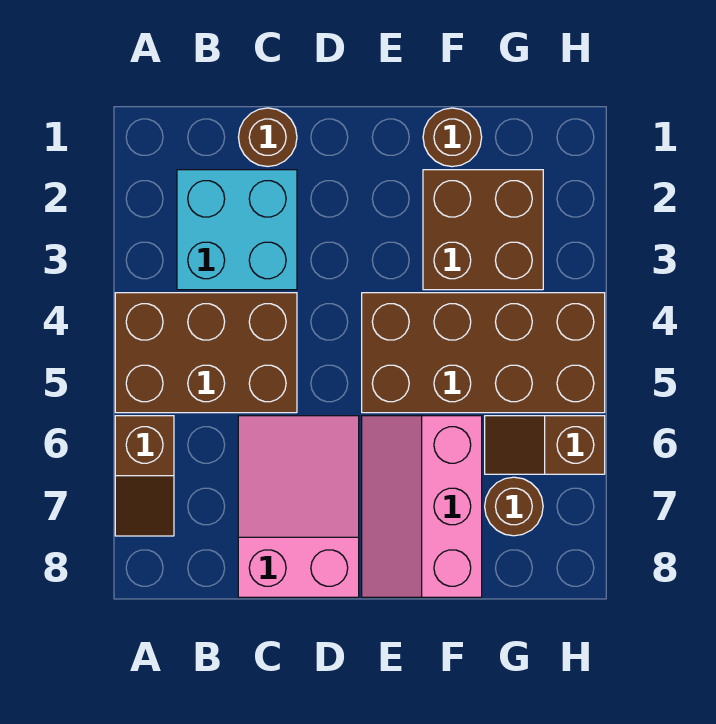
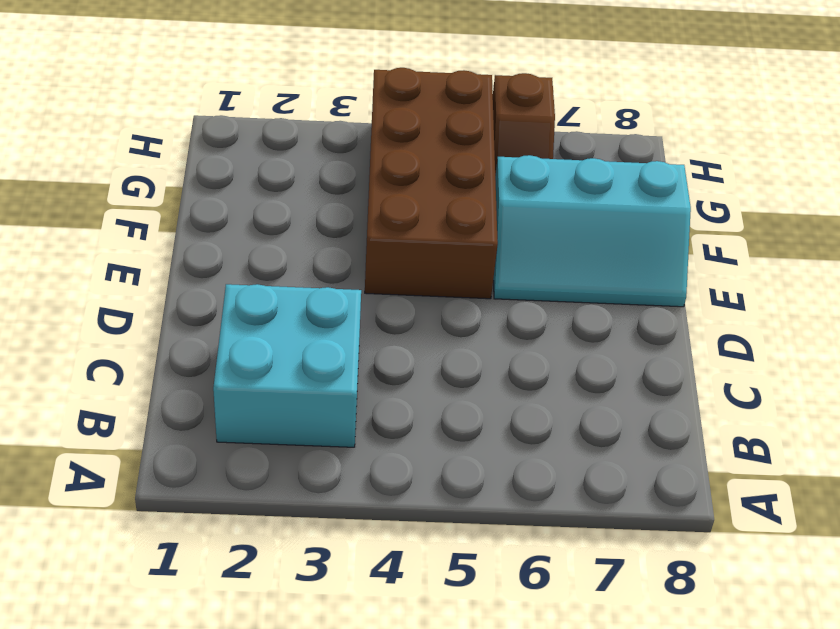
cyan slope E6:F8 level 1 top F -> pink slope E6:F8 level 1 top F
none -> brown brick A4:C5 level 1
none -> brown slope A6:A7 level 1 top 6

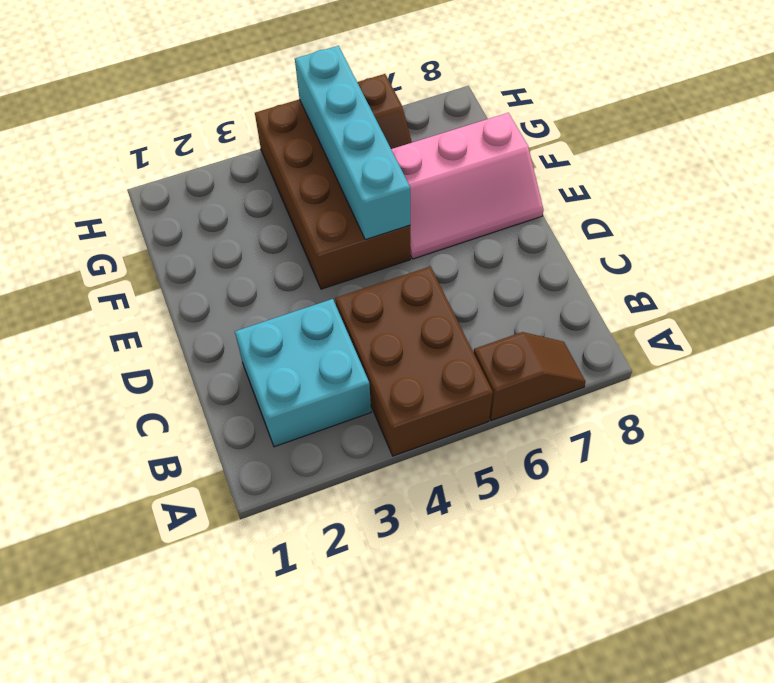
cyan brick E5:H5 level 2 -> none
none -> brown round brick C1 level 1
none -> pink slope C6:D8 level 1 top 8

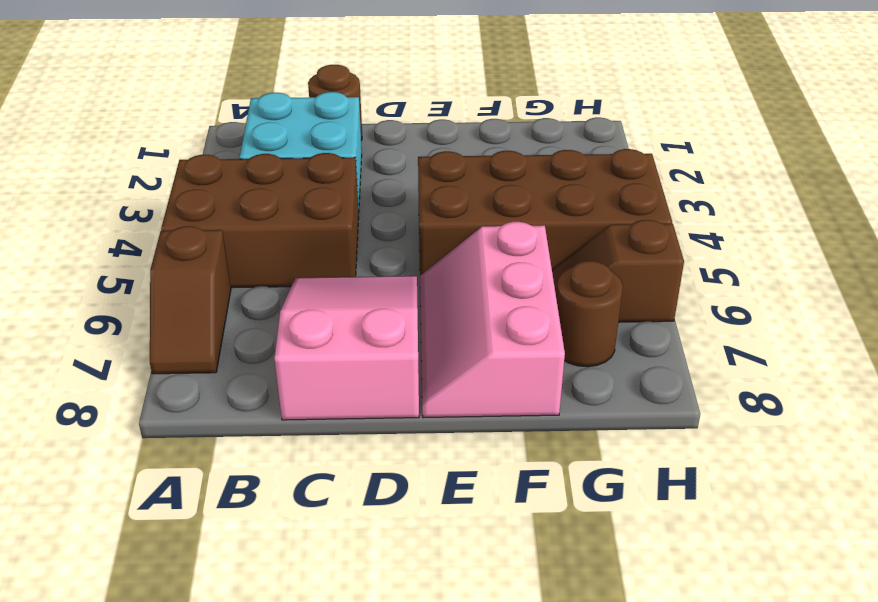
none -> brown round brick F1 level 1
none -> brown brick F2:G3 level 1

